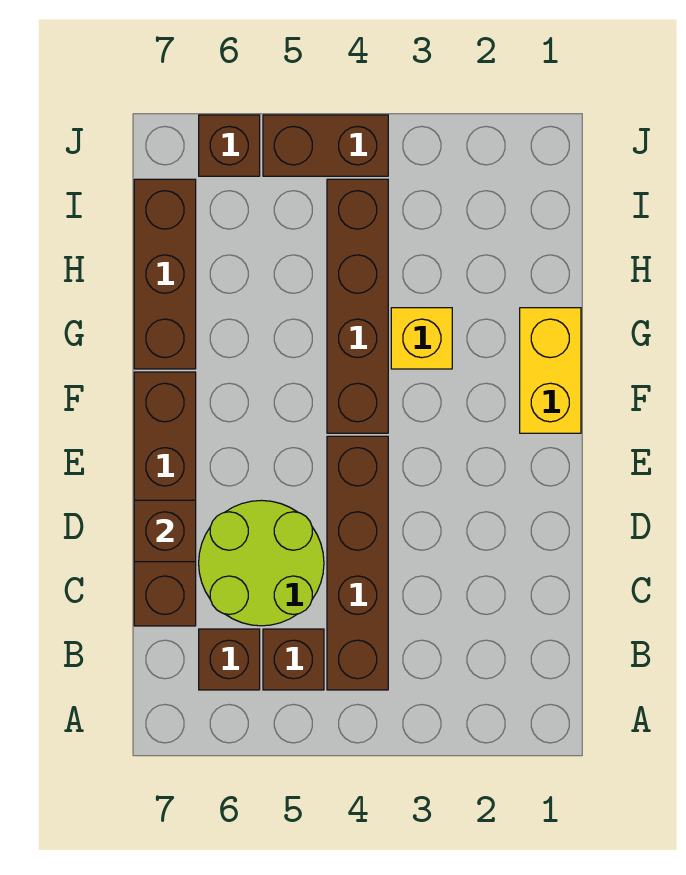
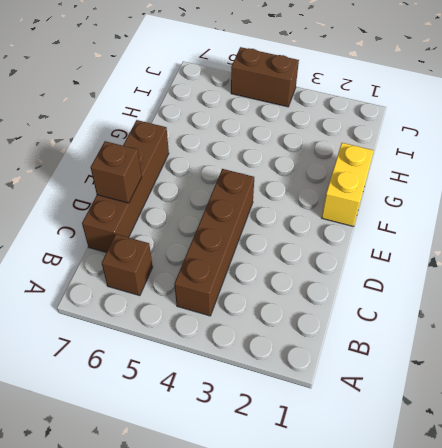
none -> brown brick B5 level 1
none -> lime round brick C5:D6 level 1
none -> brown brick F4:I4 level 1

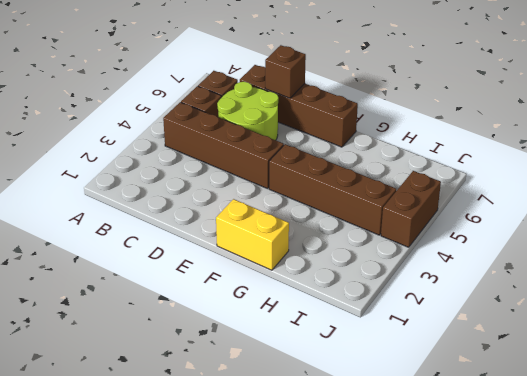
none -> yellow brick G3 level 1
none -> brown brick G7:I7 level 1
none -> brown brick J6 level 1

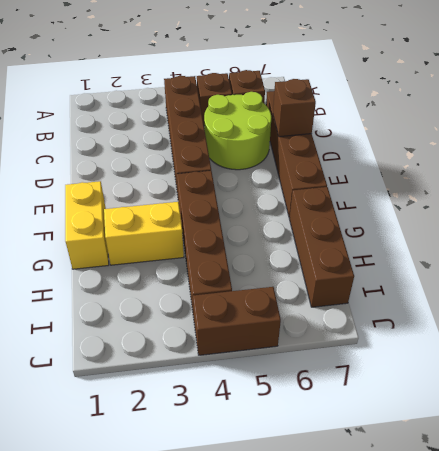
yellow brick G2:G3 level 1 -> yellow brick G3 level 1
none -> brown brick J6 level 1

